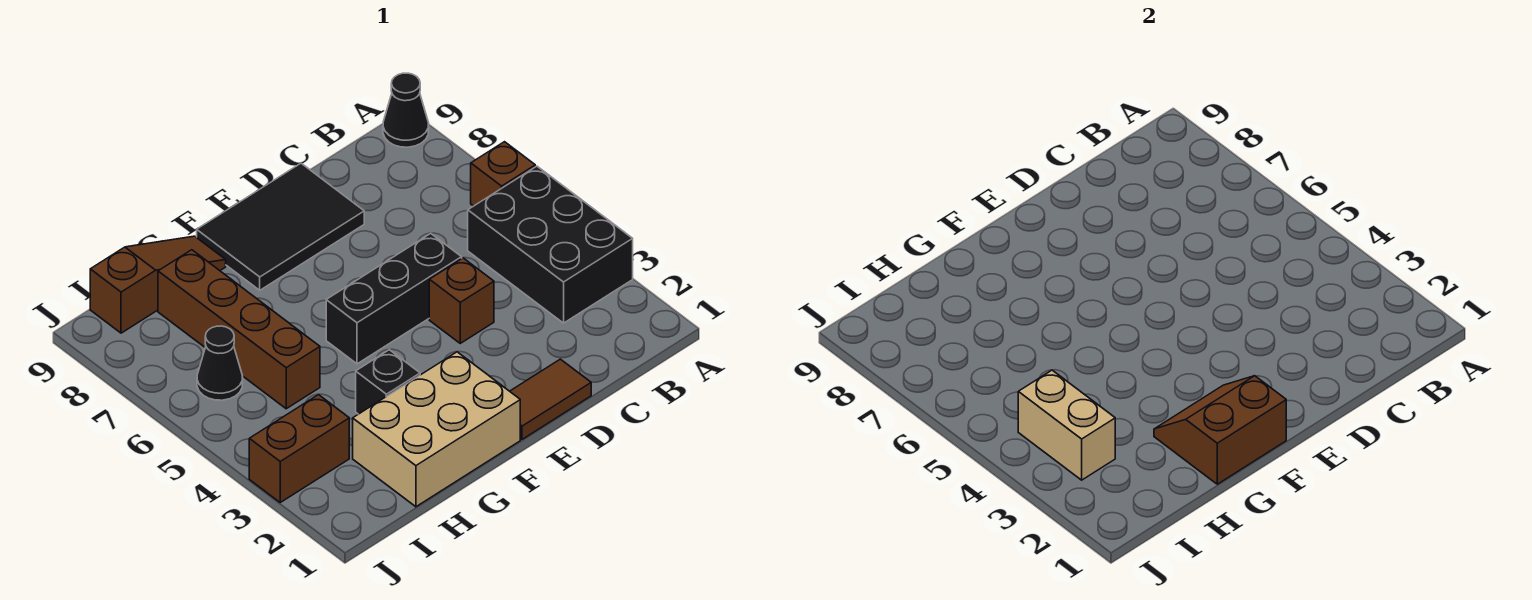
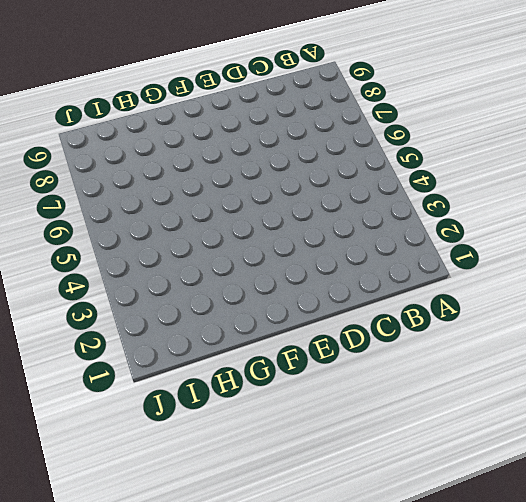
none -> black brick A3:B5 level 1
none -> brown brick A6 level 1
none -> black cone A9 level 1

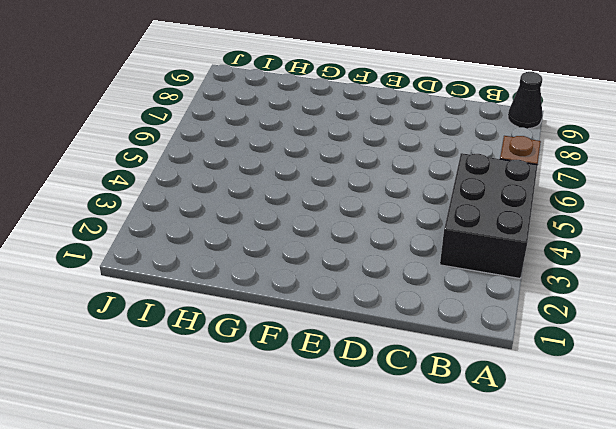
none -> brown tile D1:E1 level 1
none -> brown brick D4 level 1
none -> black brick D5:F5 level 1

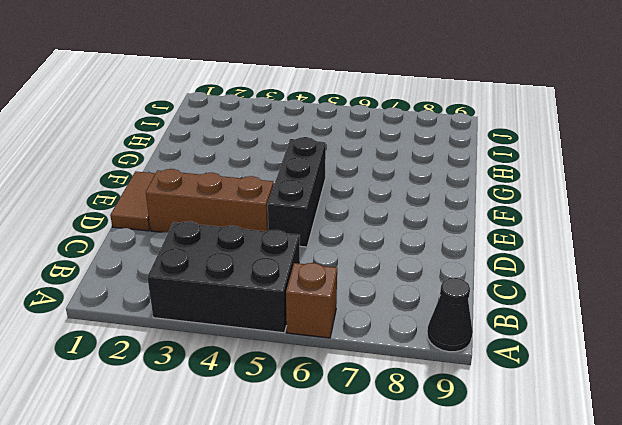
brown brick D2:D4 level 1 -> brown brick D4 level 1
none -> black tile D8:F9 level 1
none -> tan brick F1:H2 level 1
none -> black brick G3 level 1

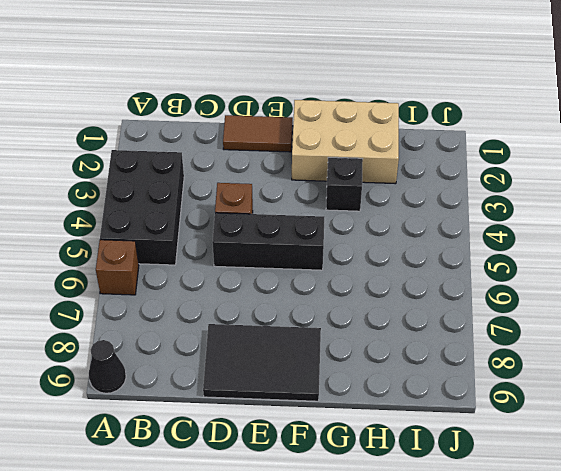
none -> brown slope G9:I9 level 1 top I
none -> brown brick H5:H8 level 1
none -> brown brick I3:J3 level 1

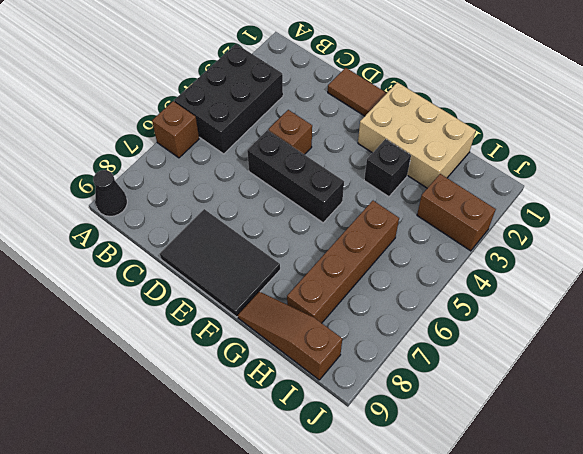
none -> black cone I6 level 1
none -> brown slope F1:G2 level 2 top 1
none -> tan brick I3:I4 level 2

